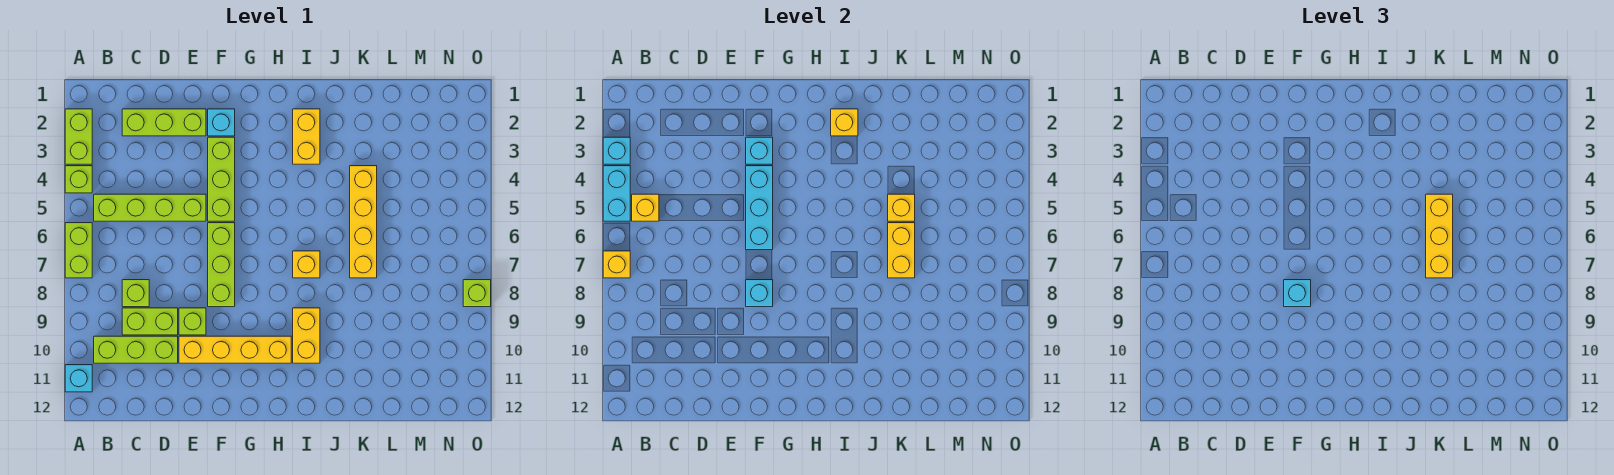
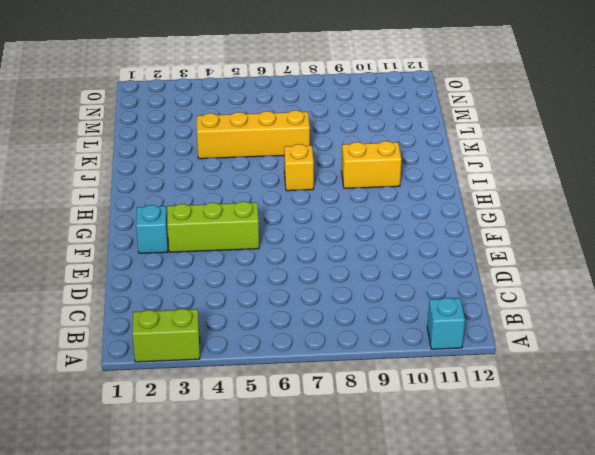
none -> lime brick A4 level 1
none -> lime brick A6:A7 level 1
none -> lime brick B5:E5 level 1
none -> lime brick B10:D10 level 1

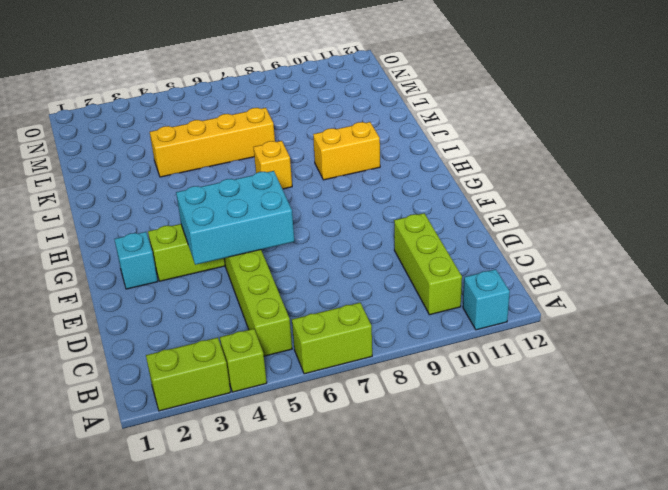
cyan brick E4:F6 level 2 -> cyan brick F4:F6 level 2
none -> lime brick C2:E2 level 1
none -> lime brick C8 level 1
none -> lime brick C9:D9 level 1
none -> lime brick E9 level 1

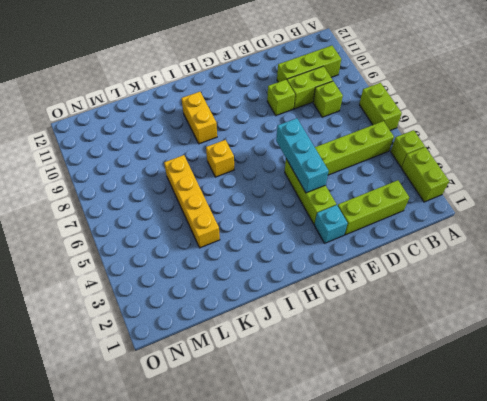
none -> cyan brick A11 level 1
none -> yellow brick E10:H10 level 1
none -> lime brick F6:F8 level 1
none -> yellow brick I2:I3 level 1

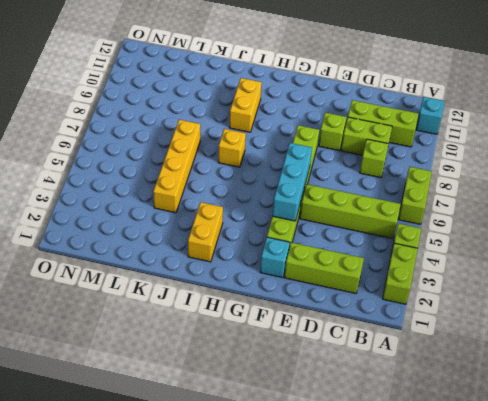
none -> yellow brick E10:H10 level 1
none -> lime brick O8 level 1
none -> cyan brick A3 level 2
none -> cyan brick A4:A5 level 2

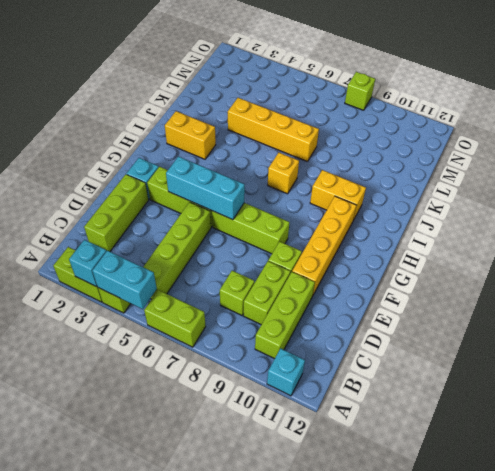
none -> yellow brick A7 level 2
none -> yellow brick B5 level 2
none -> cyan brick F3 level 2
none -> cyan brick F8 level 2

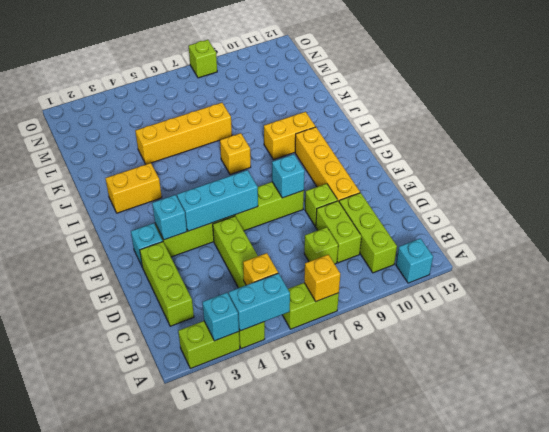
none -> yellow brick I2 level 2
none -> yellow brick K5 level 2
none -> yellow brick K6:K7 level 2
none -> cyan brick F8 level 3

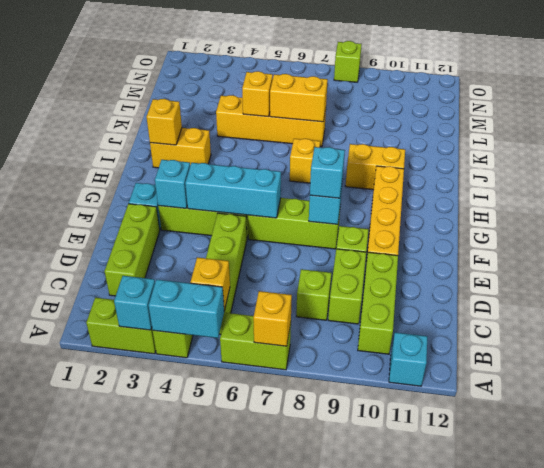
none -> yellow brick K5:K7 level 3

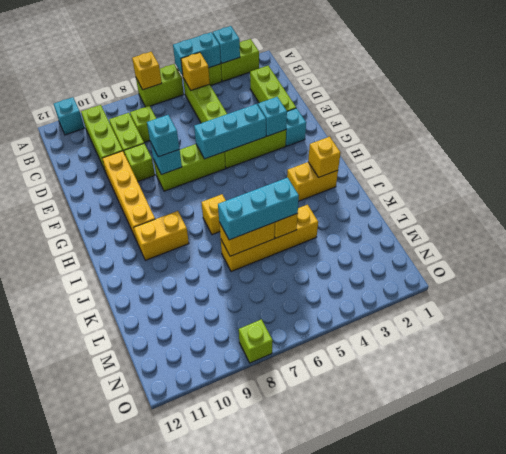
cyan brick K5:K7 level 3 -> yellow brick K5:K7 level 3

